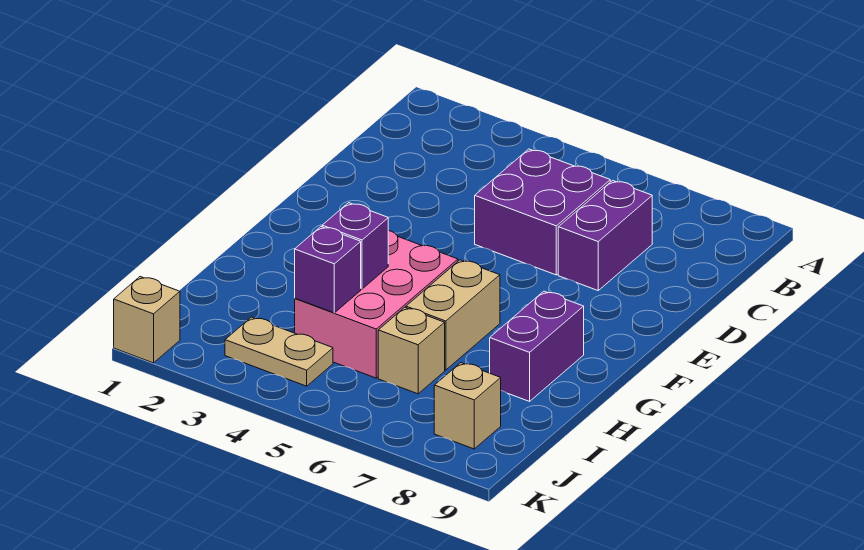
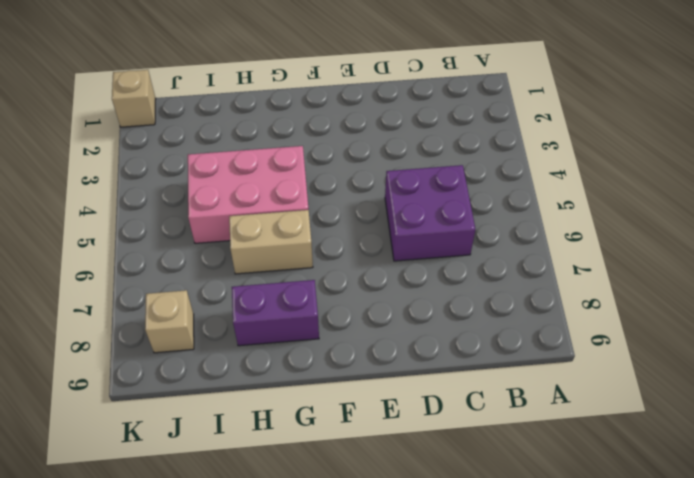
none -> purple brick C7:D7 level 1
none -> tan brick I6 level 1

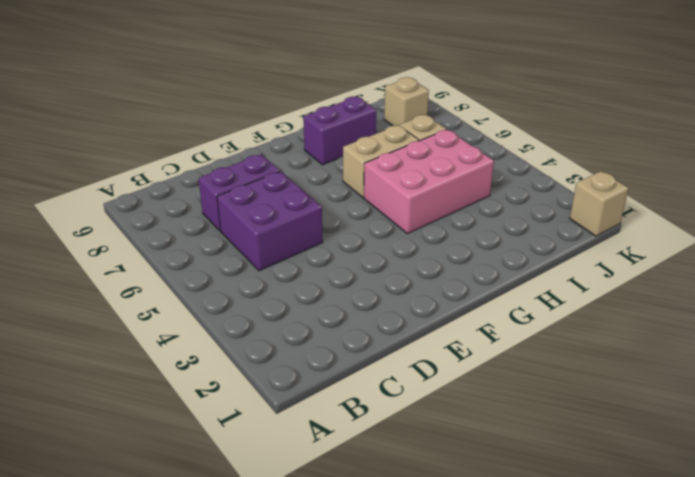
none -> tan plate J3:J4 level 1
none -> purple brick H4 level 2

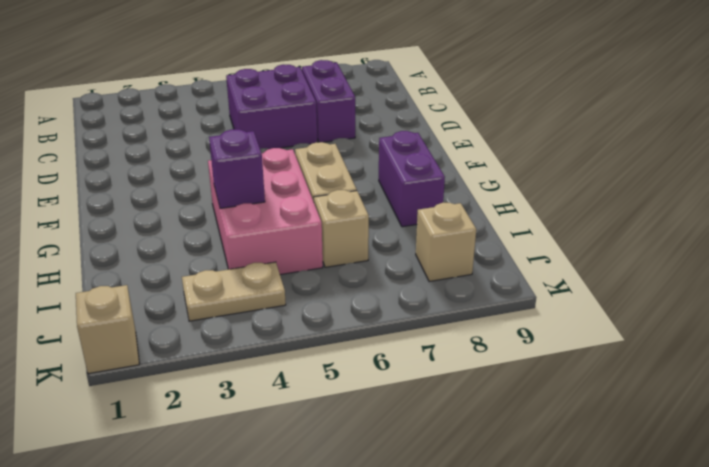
none -> purple brick I4 level 2

